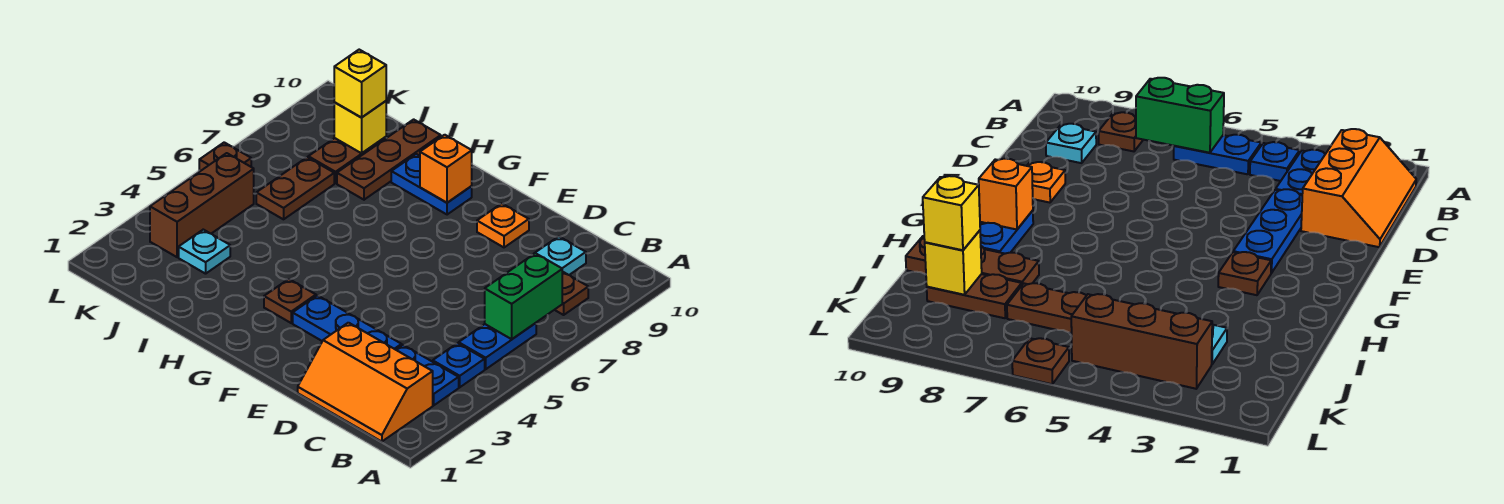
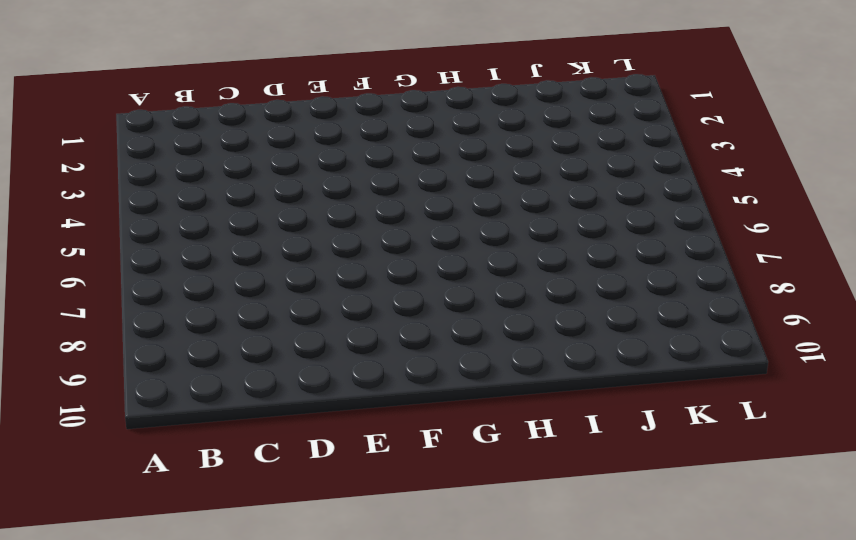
none -> orange slope B1:D2 level 1 top 2
none -> blue plate B3:C3 level 1
none -> blue plate B4 level 1

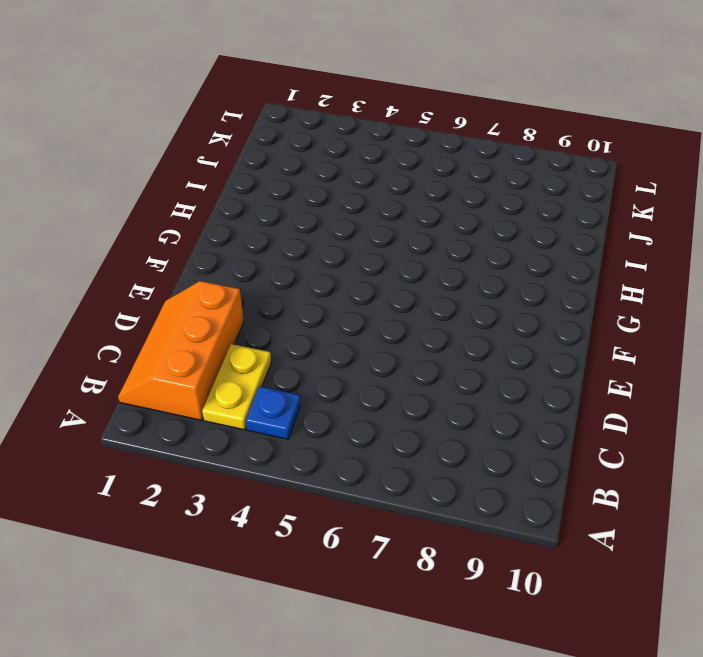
yellow plate B3:C3 level 1 -> blue plate B3:C3 level 1
none -> blue plate B5:B6 level 1
none -> brown plate B8 level 1
none -> cyan plate C9 level 1

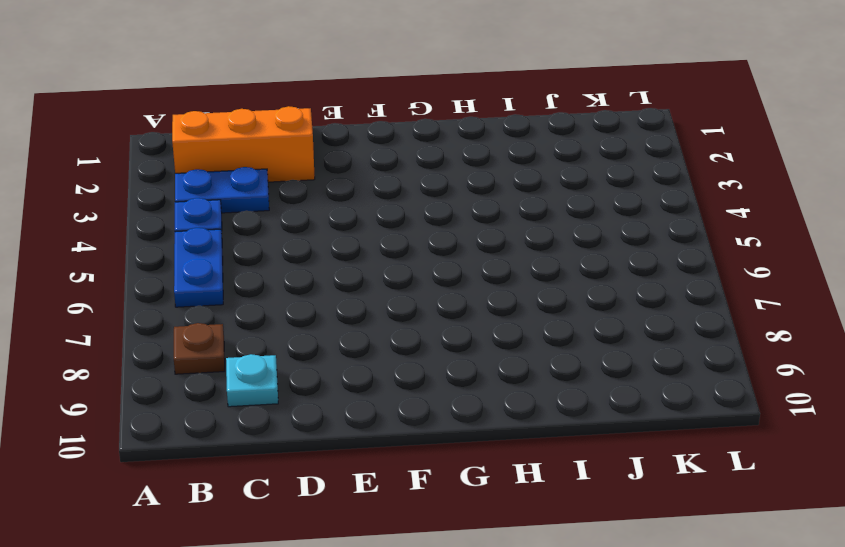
none -> blue plate D3:F3 level 1
none -> orange plate E9 level 1
none -> brown plate G3 level 1

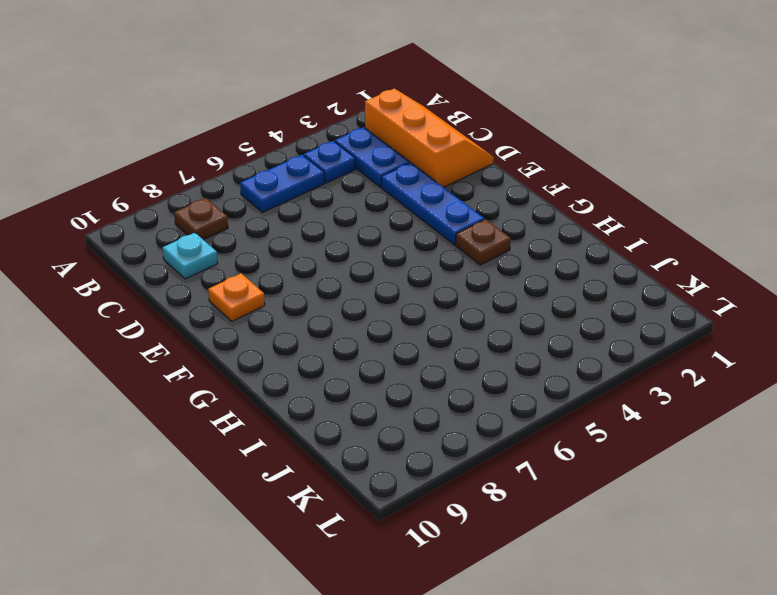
none -> blue plate G9:H9 level 1
none -> brown plate I8:I10 level 1
none -> cyan plate J3 level 1

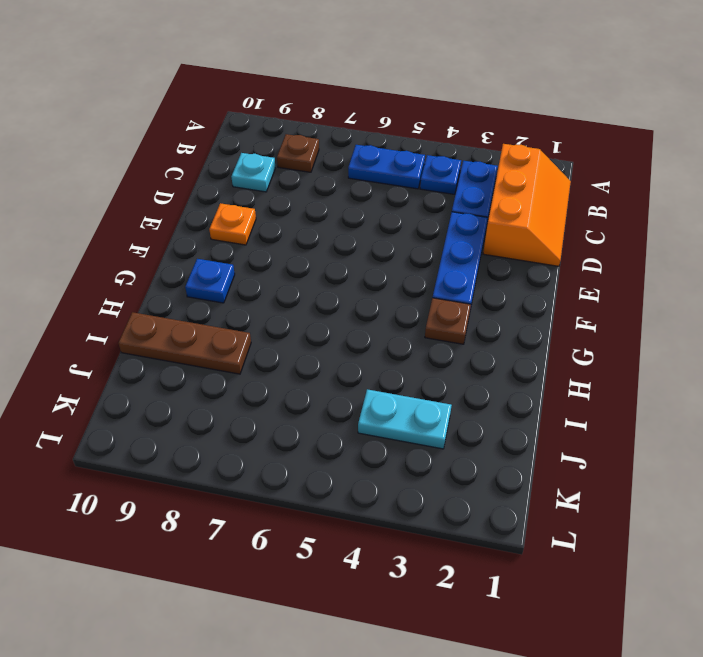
blue plate G9 level 1 -> blue plate G9:H9 level 1
cyan plate J3:J4 level 1 -> cyan plate J3 level 1
none -> brown plate J6:J7 level 1
none -> brown plate J8:J9 level 1
none -> brown brick K3:K5 level 1

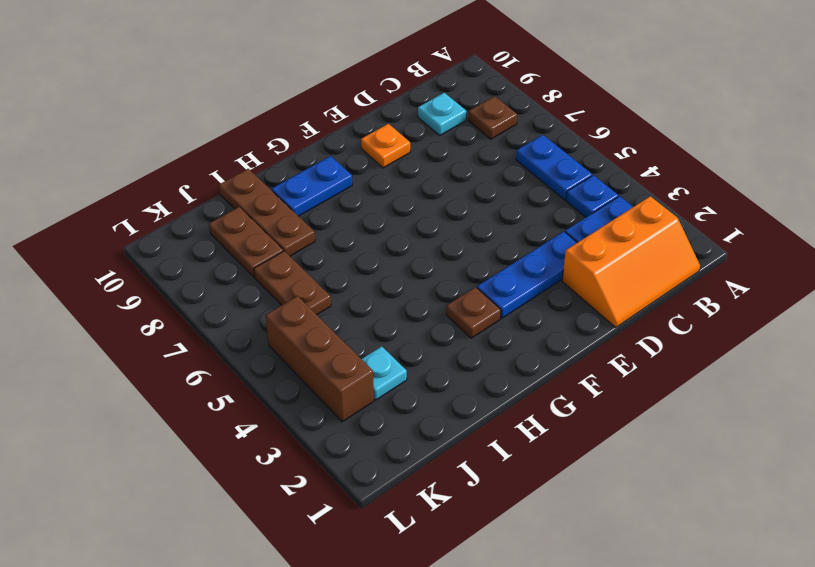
none -> brown plate L6 level 1
none -> green brick B6:B7 level 2
none -> orange brick G9 level 2

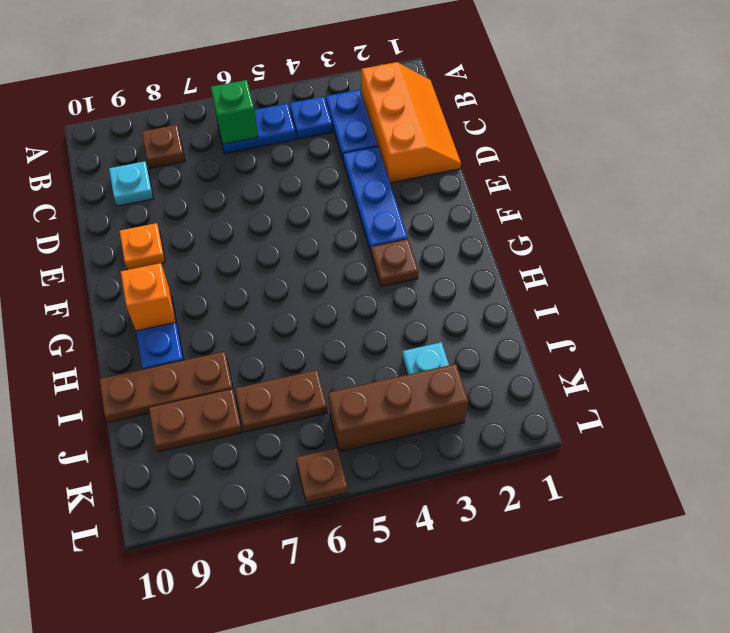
green brick B6 level 2 -> green brick B6:B7 level 2
none -> yellow brick J9 level 2
none -> yellow brick J9 level 3

